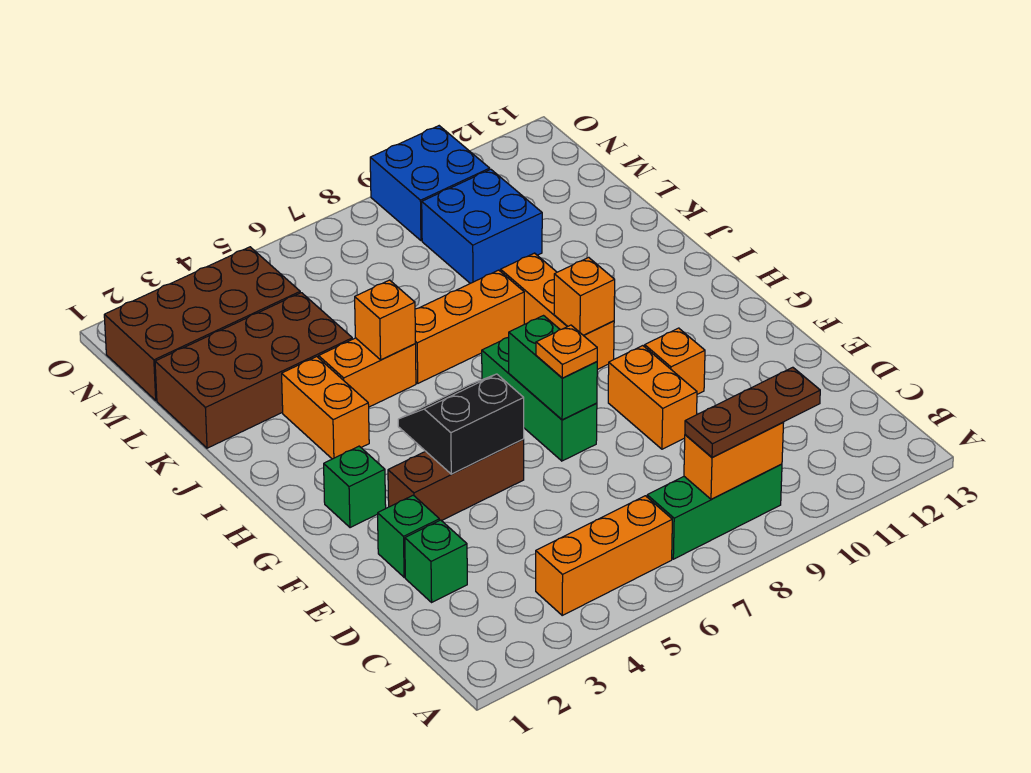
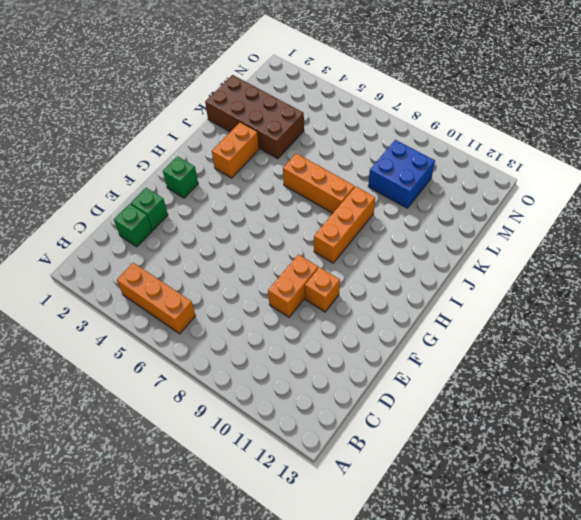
none -> green brick B7:B9 level 1
none -> brown brick F3:F5 level 1
none -> green brick F7:H7 level 1

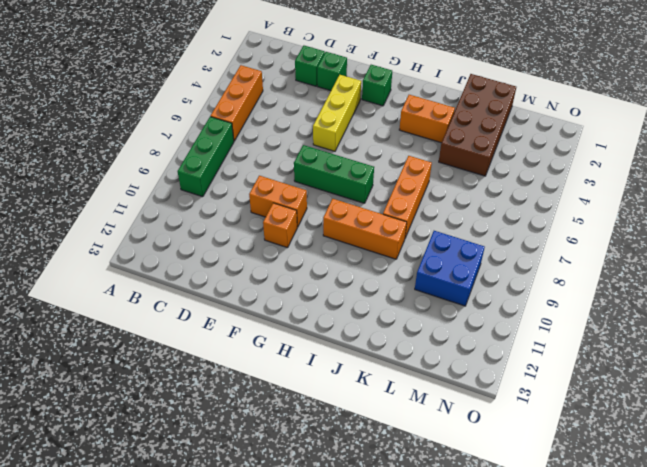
yellow brick F3:F5 level 1 -> brown brick F3:F5 level 1
none -> orange brick J4:J5 level 1
none -> brown brick M1:N4 level 1
none -> blue brick N9:O10 level 1

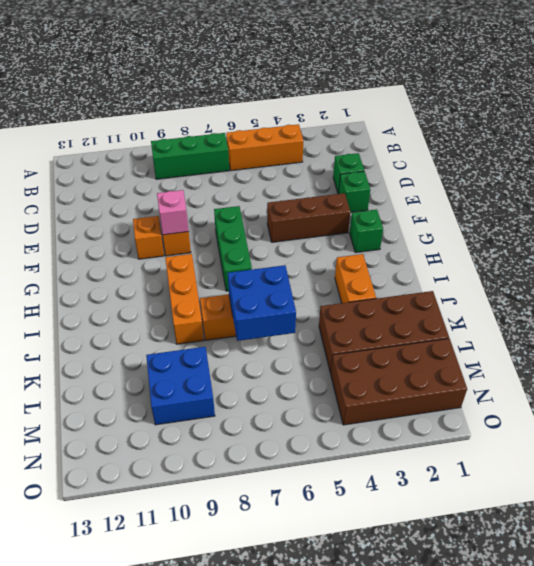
pink brick F9 level 2 -> none
blue brick J6:K7 level 2 -> blue brick N9:O10 level 1
none -> orange brick J4:J5 level 1
none -> orange brick B8:B9 level 2
none -> black slope F4:G5 level 2 top F

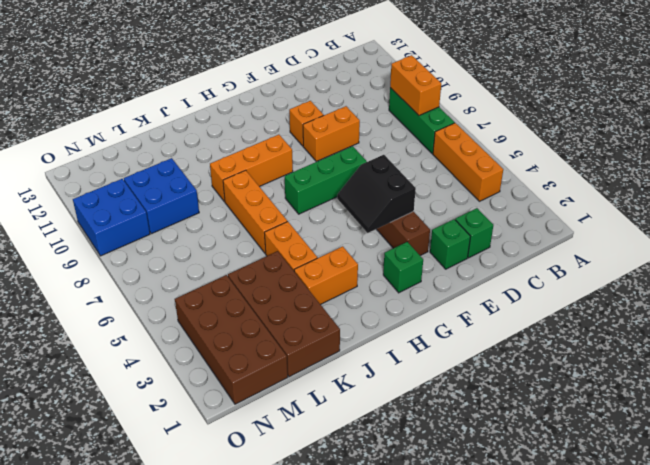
none -> green brick F7:G7 level 2
none -> orange brick H9 level 2
none -> orange brick J5 level 2

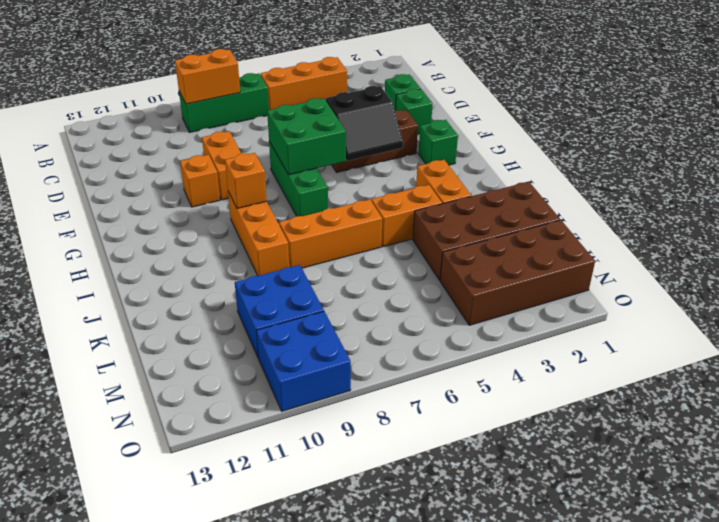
green brick F6:G7 level 2 -> green brick F7:G7 level 2
none -> orange brick J5 level 2
none -> brown plate B8:B10 level 3
none -> orange plate F7 level 3

